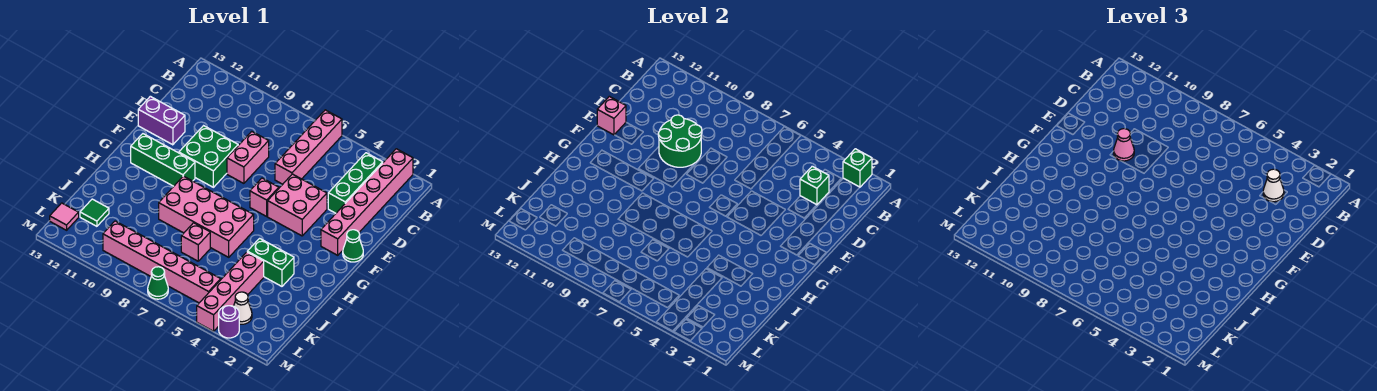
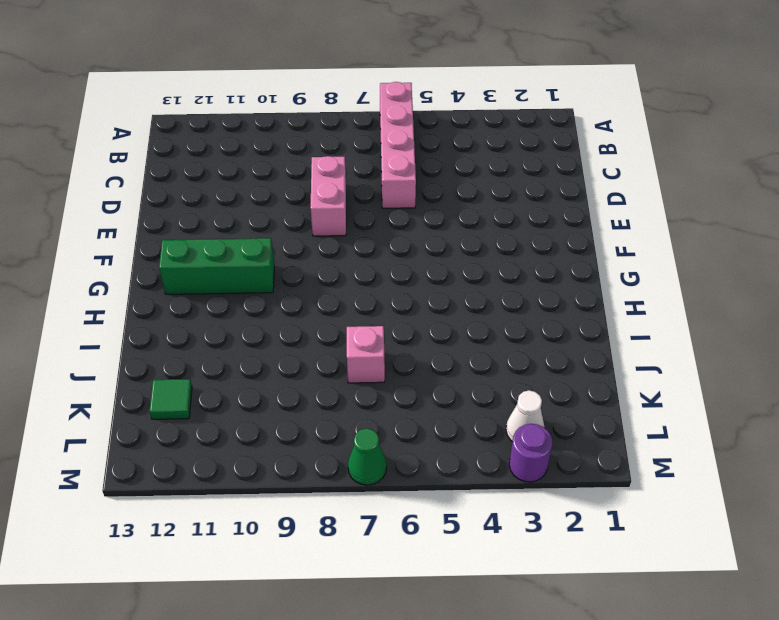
none -> pink brick A2:F2 level 1
none -> green brick B3:D3 level 1
none -> pink brick E4:F5 level 1

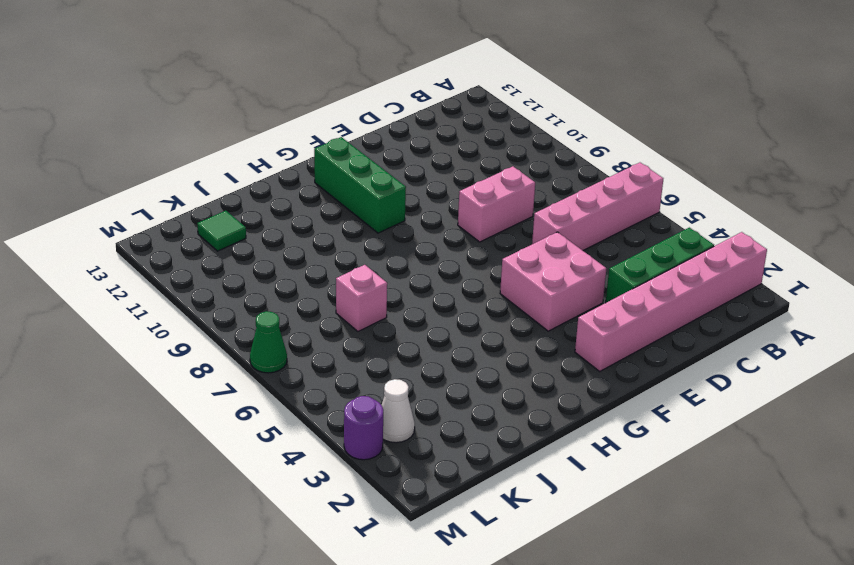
none -> green brick E9:F10 level 1
none -> purple brick E12:E13 level 1
none -> green cone F1 level 1

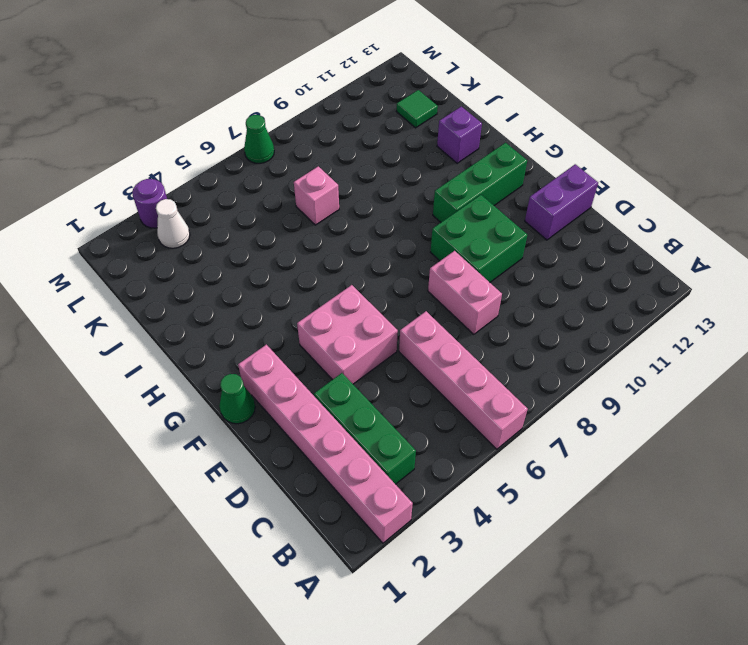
purple brick I12 level 1 -> none
none -> pink brick F6 level 1
none -> pink brick H6:I9 level 1
none -> green brick I3:I4 level 1

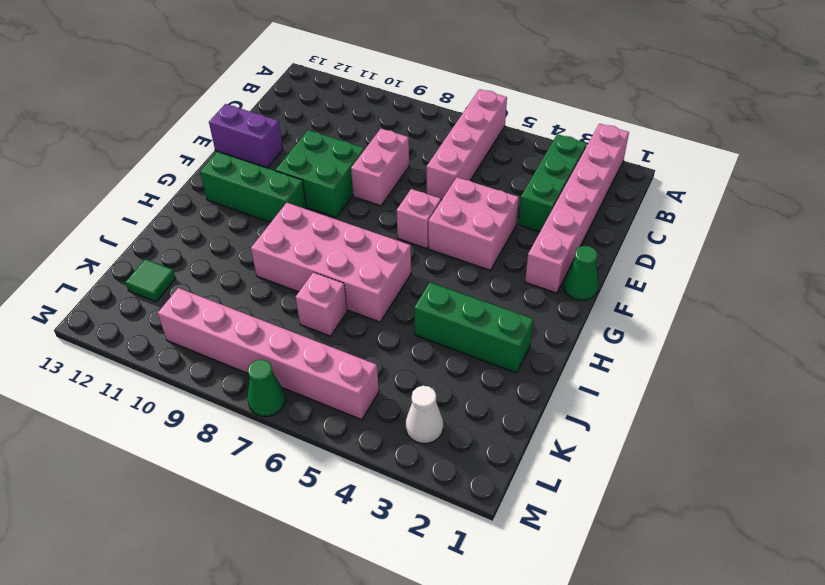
green brick I2:I4 level 1 -> green brick I3:I4 level 1
none -> pink brick J4:M4 level 1
none -> pink tile L13 level 1
none -> purple round brick M3 level 1

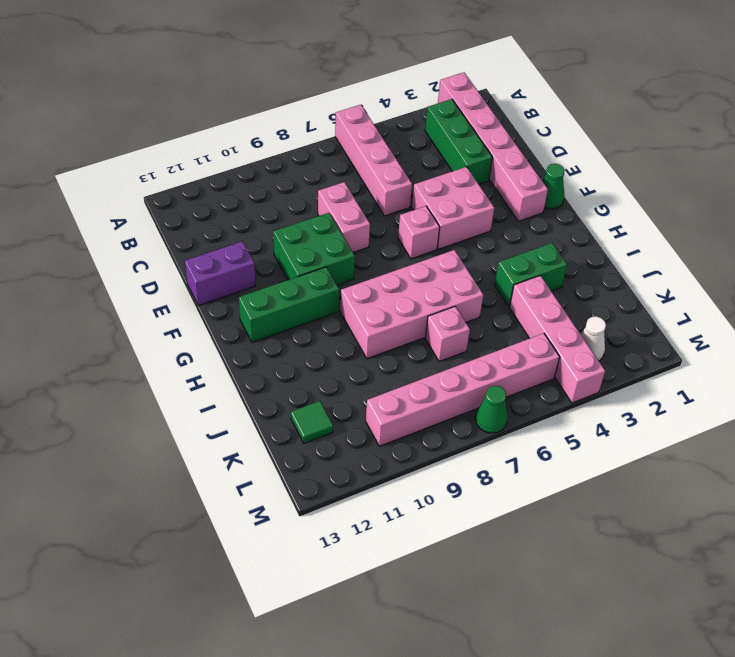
none -> pink tile L13 level 1
none -> purple round brick M3 level 1
none -> green brick A2 level 2

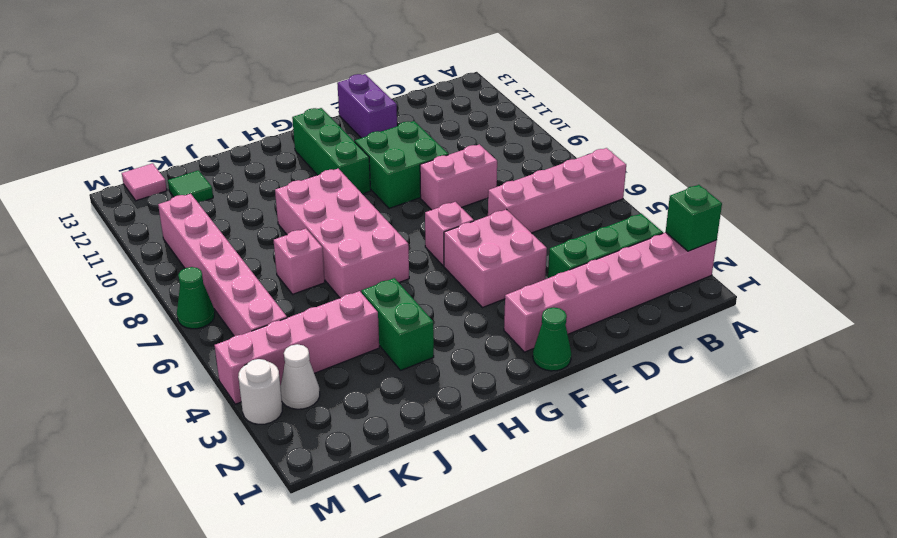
white round brick M3 level 1 -> purple round brick M3 level 1
none -> green brick C3 level 2
none -> green round brick D9:E10 level 2
none -> pink brick E13 level 2

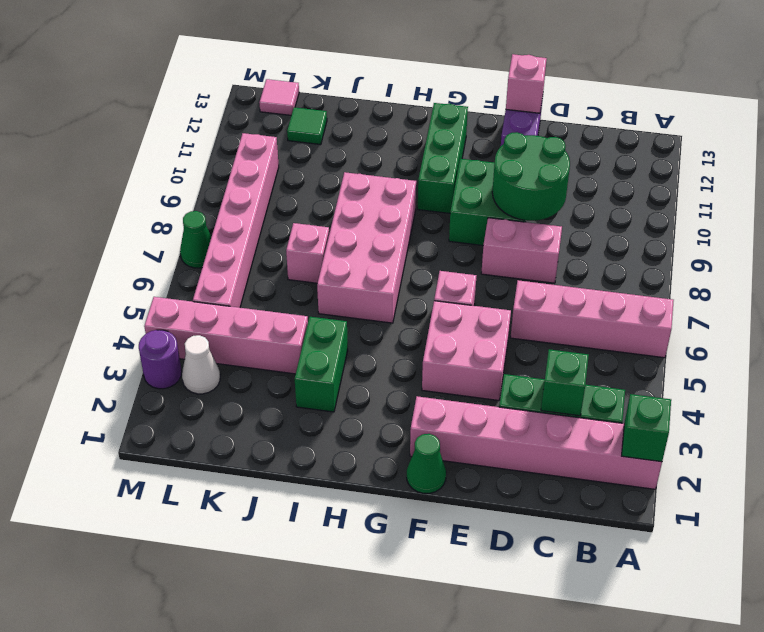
none -> white cone C3 level 3
none -> pink cone E10 level 3

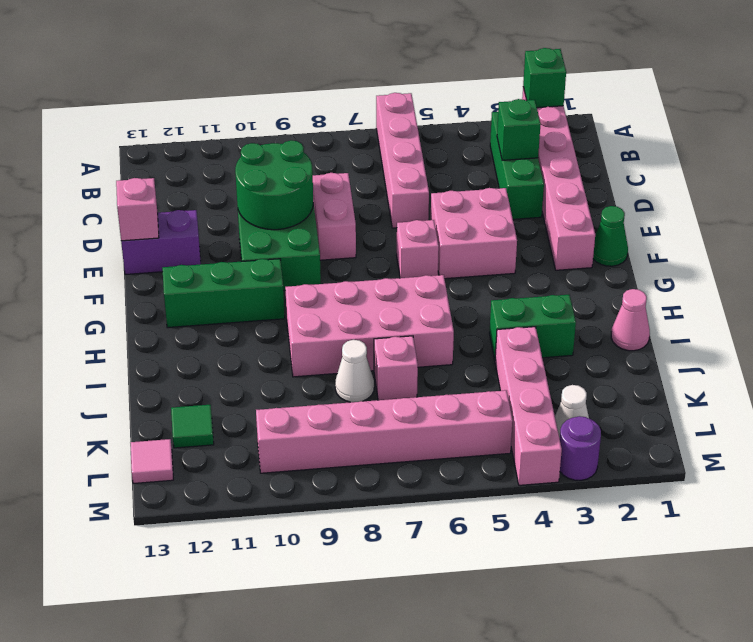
pink cone I1 level 1 -> pink cone E10 level 3
white cone J8 level 1 -> white cone C3 level 3
none -> green cone M7 level 1

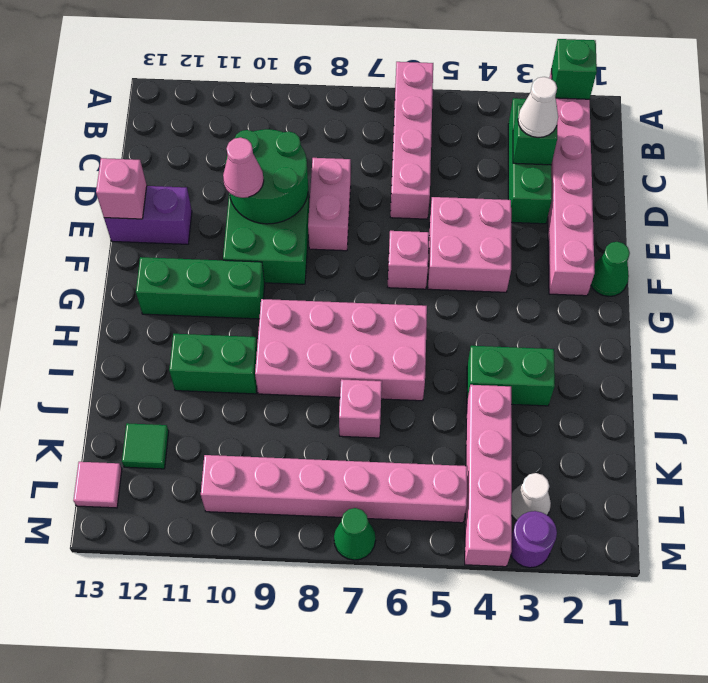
green brick I10:I11 level 1 -> none

